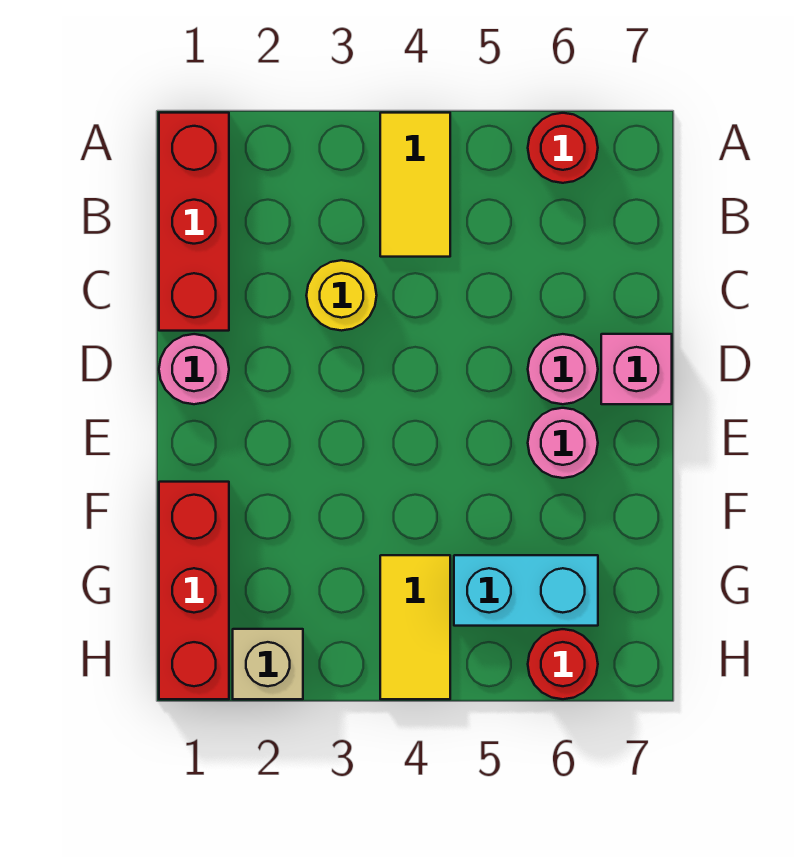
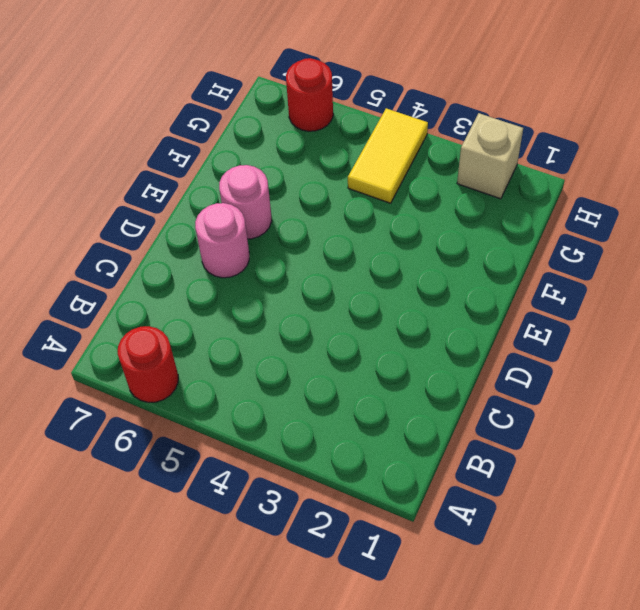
none -> red brick A1:C1 level 1
none -> yellow tile A4:B4 level 1
none -> yellow round brick C3 level 1

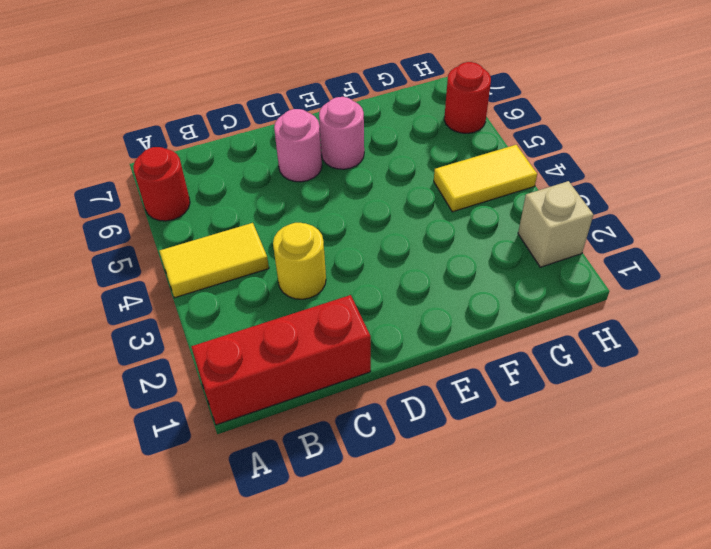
none -> pink round brick D1 level 1
none -> pink brick D7 level 1
none -> red brick F1:H1 level 1

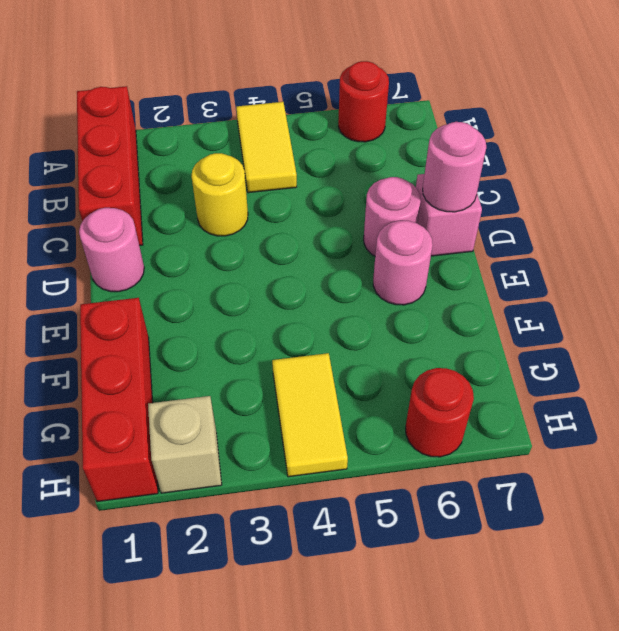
pink round brick D7 level 2 -> none
none -> cyan brick G5:G6 level 1

